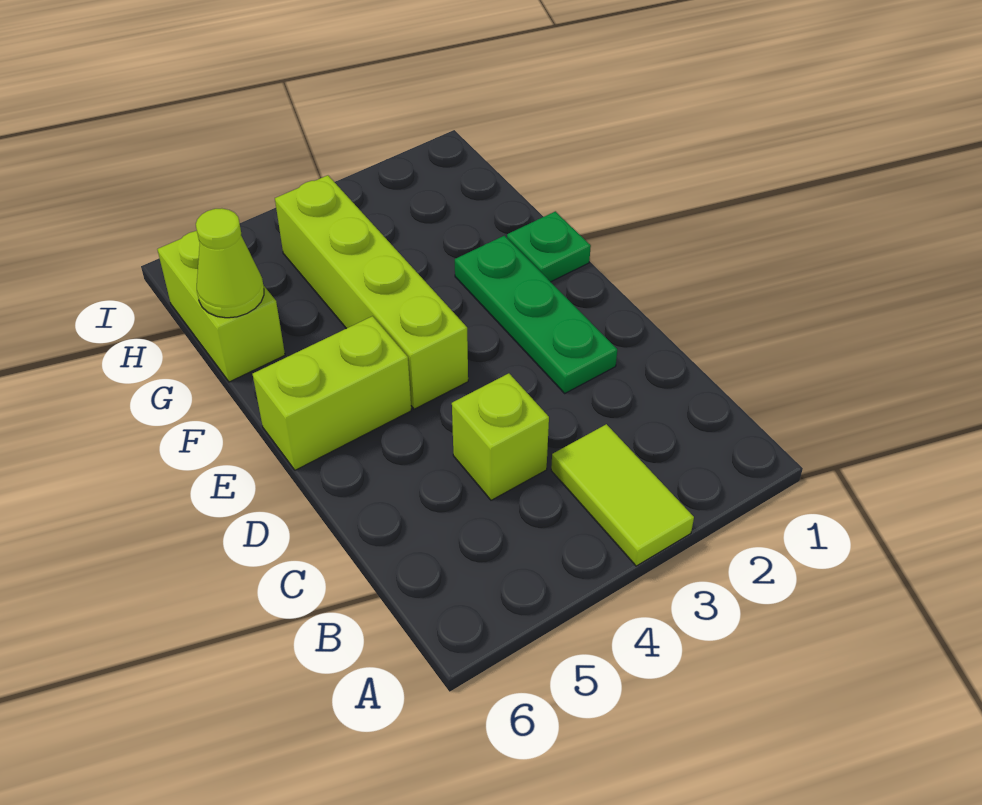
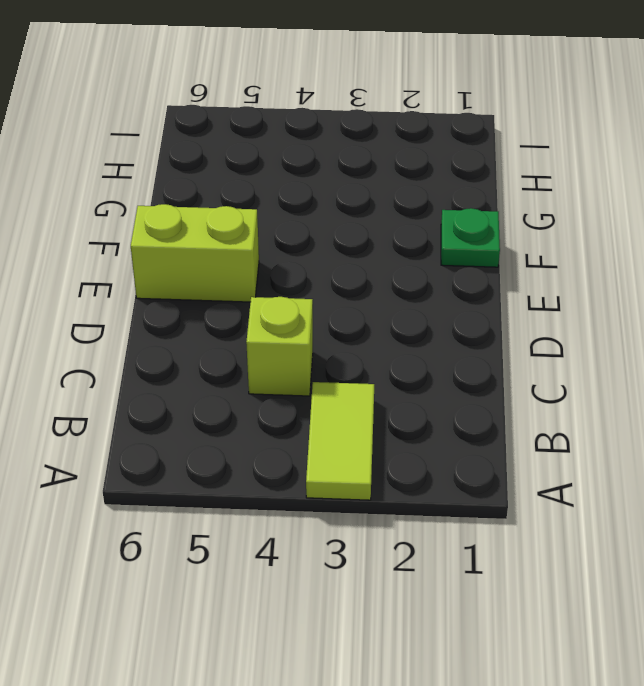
none -> green plate D2:F2 level 1
none -> lime brick E4:H4 level 1

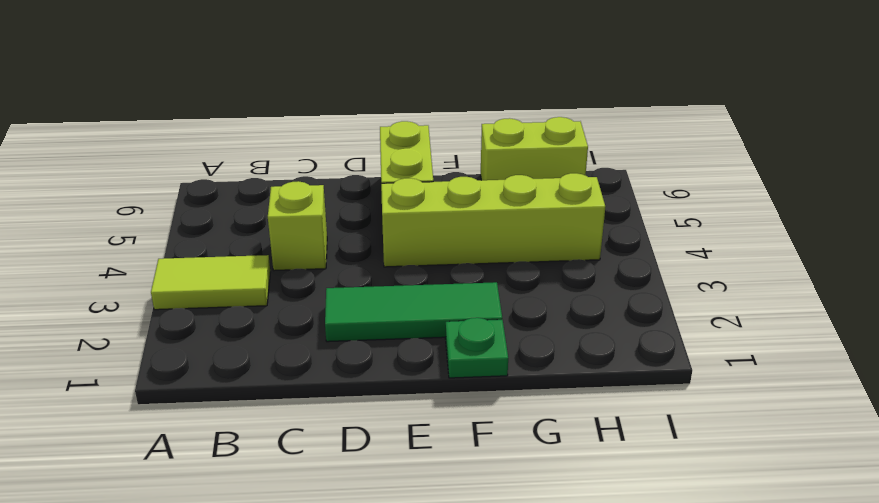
green tile D2:F2 level 1 -> green plate D2:F2 level 1
none -> lime cone G6 level 2

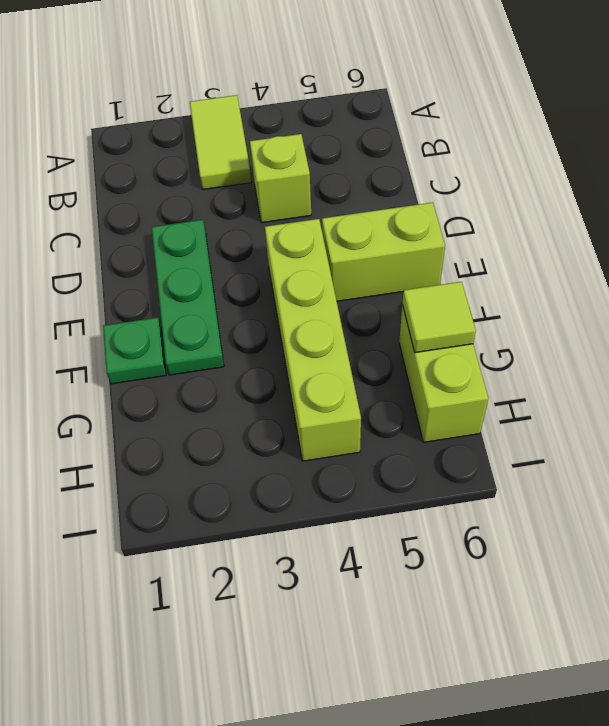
lime tile G6 level 2 -> lime cone G6 level 2

